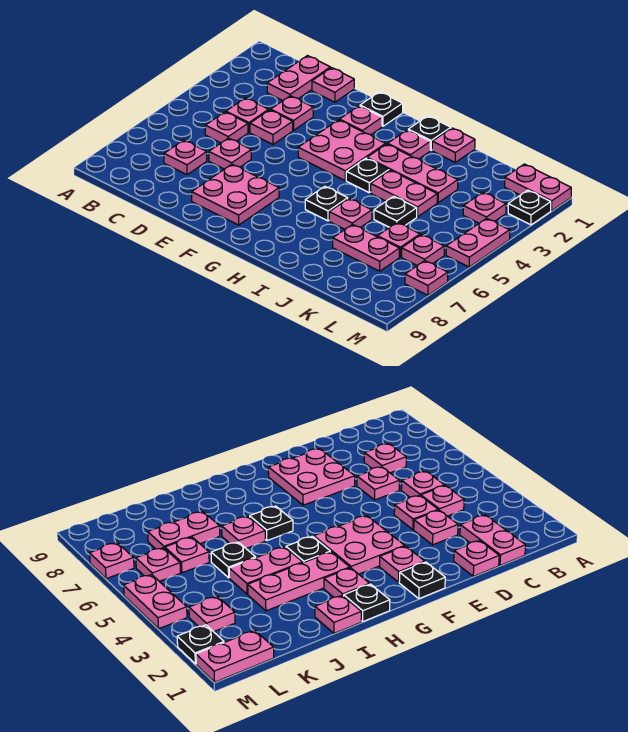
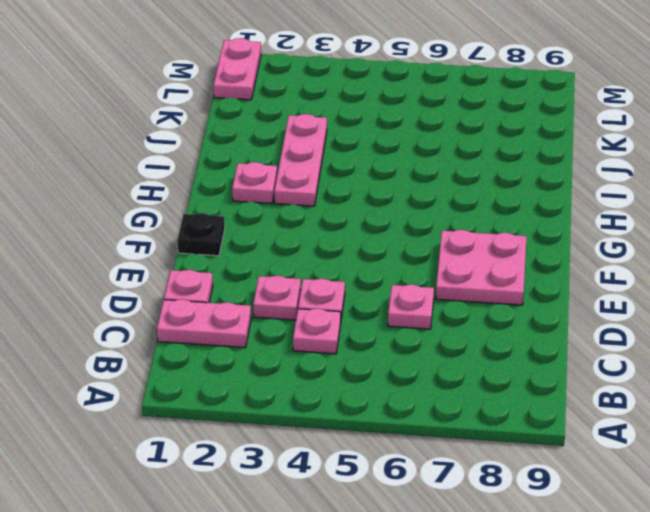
none -> pink plate C5 level 1
none -> pink plate C7 level 1
none -> pink plate F2 level 1

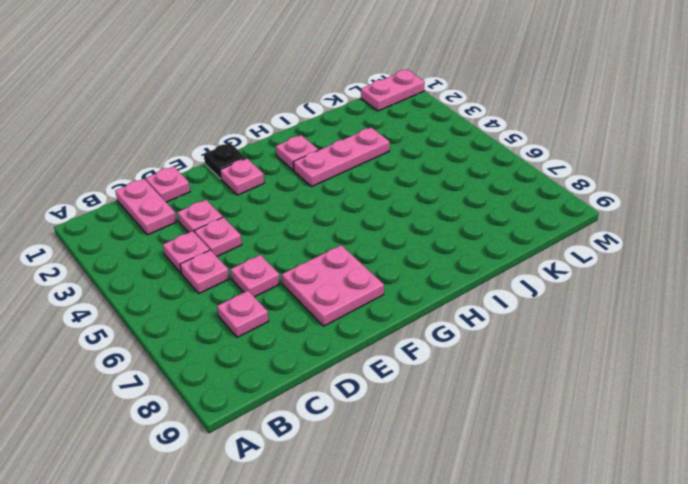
none -> pink plate F3:G4 level 1
none -> black plate H1 level 1
none -> black plate H4 level 1

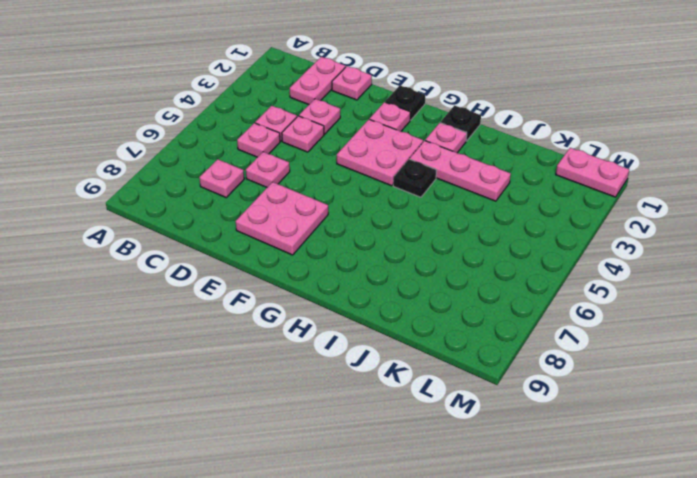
none -> black plate H6 level 1
none -> pink plate I1 level 1
none -> pink plate I4:J4 level 1

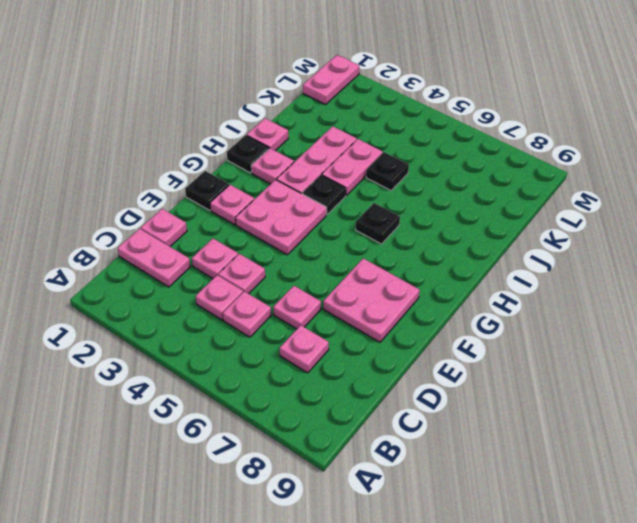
none -> pink plate I6 level 1
none -> pink plate J7:K7 level 1
none -> pink plate K6 level 1

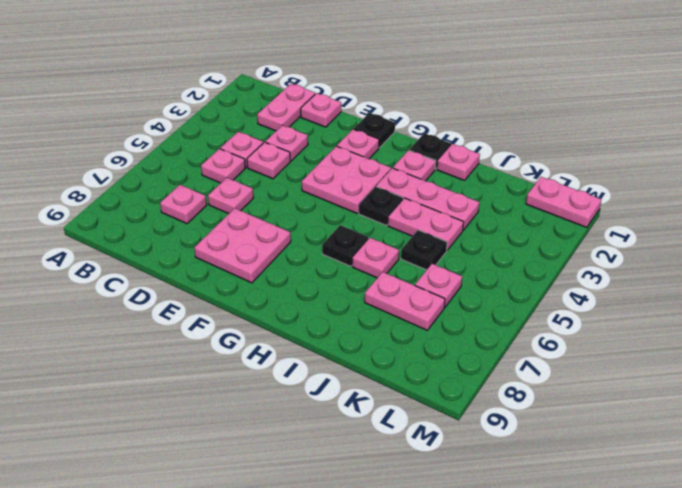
none -> pink plate L3 level 1
none -> pink plate L6 level 1
none -> black plate M2 level 1

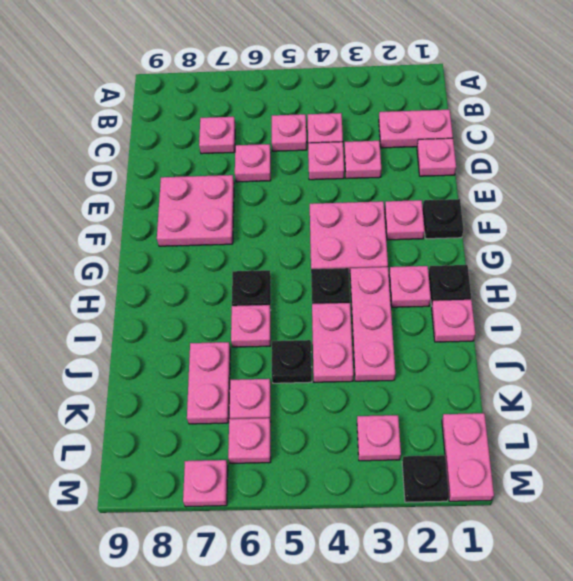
none -> pink plate M4:M5 level 1

